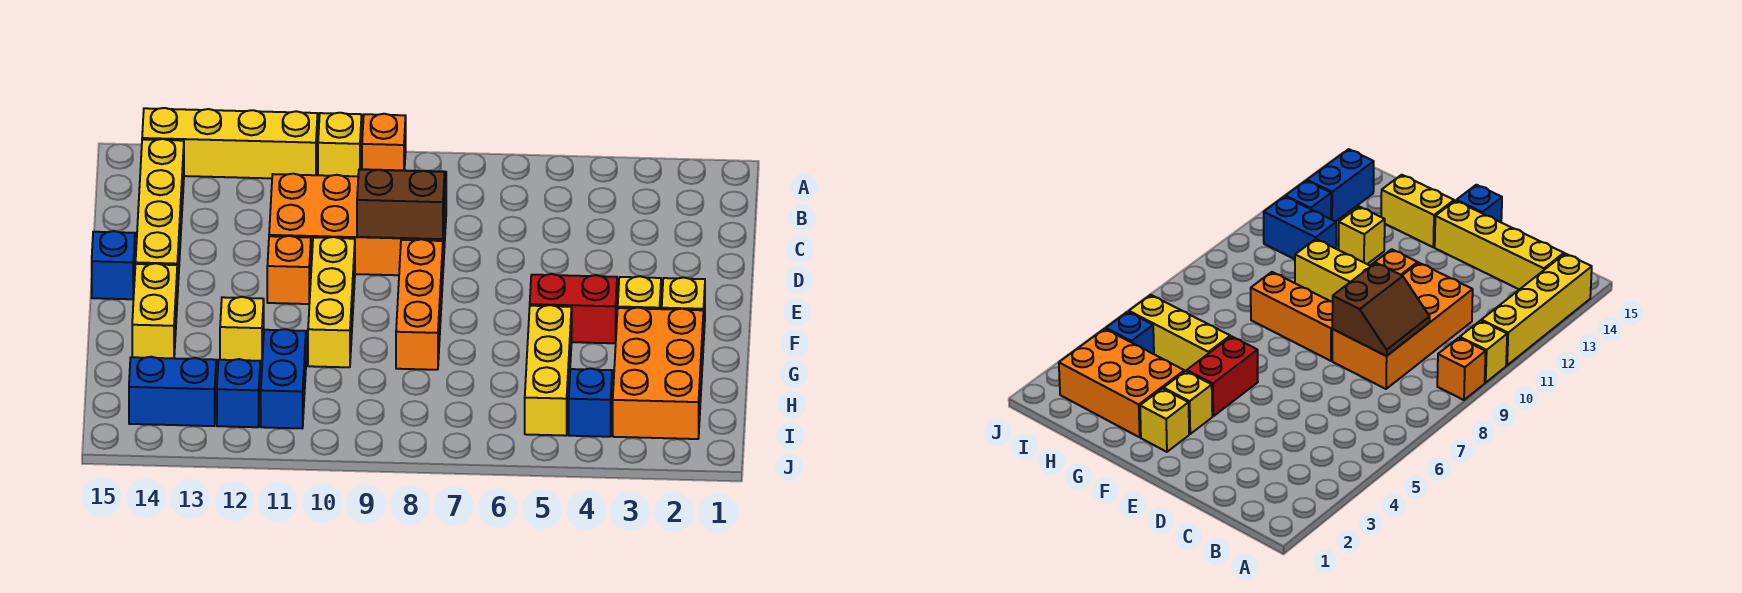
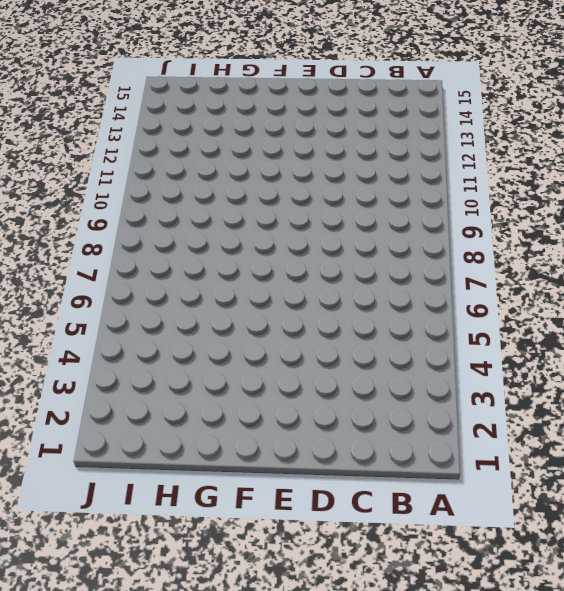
none -> orange brick A9 level 1
none -> yellow brick A10 level 1
none -> yellow brick A11:A14 level 1

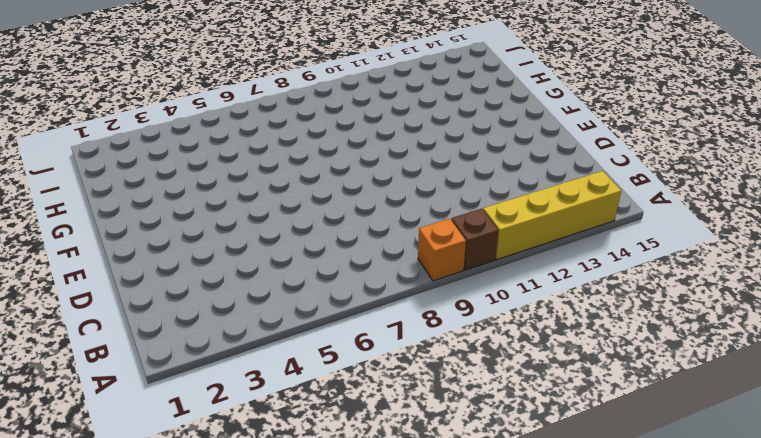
brown brick A10 level 1 -> yellow brick A10 level 1
none -> yellow brick B14:E14 level 1
none -> orange brick C8:D11 level 1
none -> orange brick E8:G8 level 1

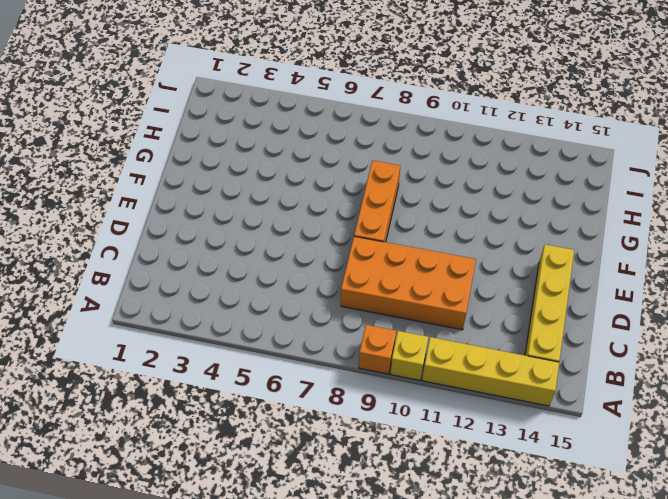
none -> yellow brick E10:G10 level 1
none -> orange brick E11 level 1
none -> blue brick E15 level 1

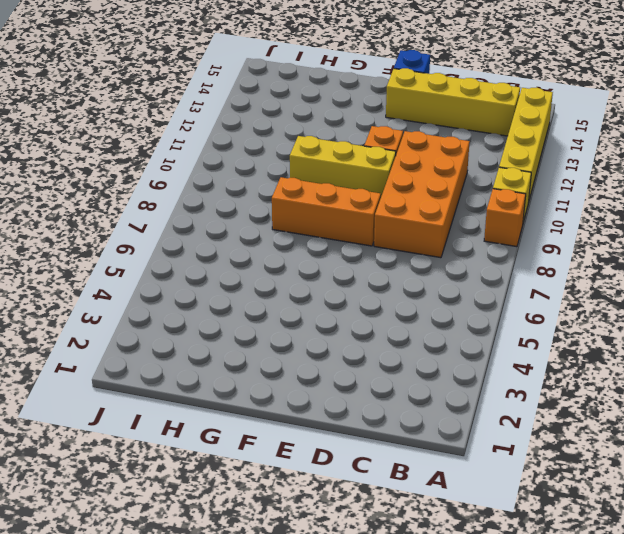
none -> yellow brick F2 level 1
none -> yellow brick F3 level 1
none -> red brick F4:F5 level 1

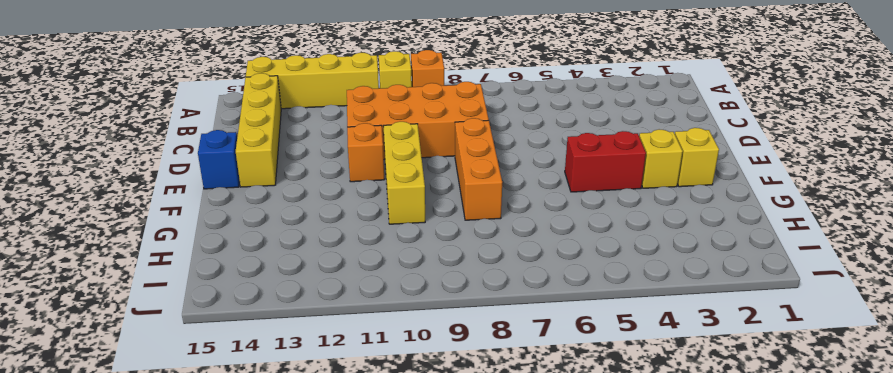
none -> yellow brick F14:G14 level 1
none -> orange brick G2:I3 level 1
none -> yellow brick G5:I5 level 1

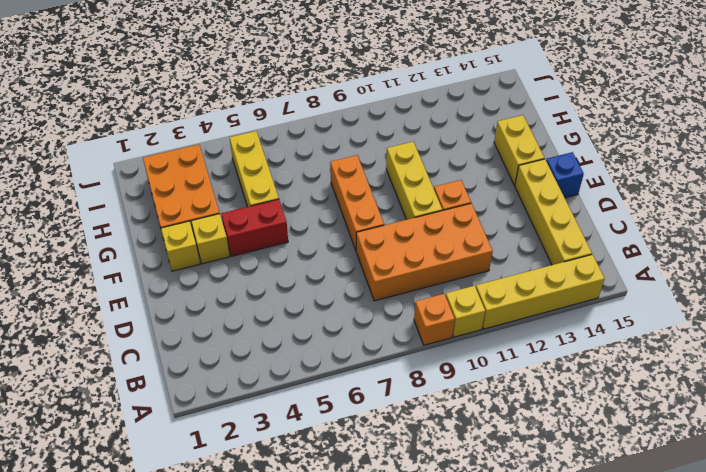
none -> yellow brick G12 level 1
none -> blue brick H11:I11 level 1
none -> blue brick I4 level 1

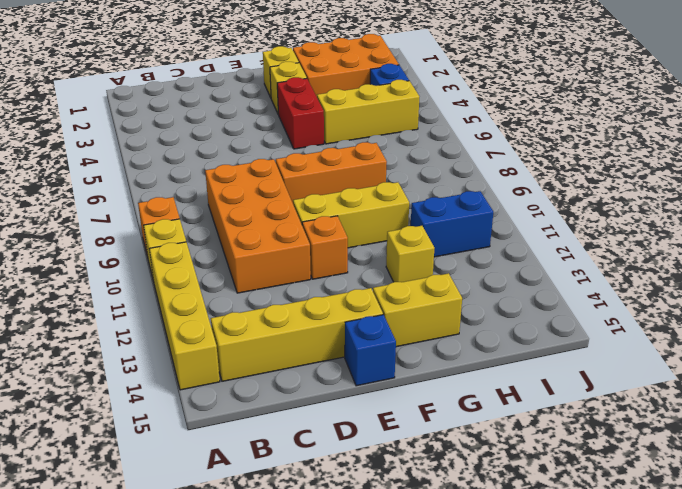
none -> blue brick I12 level 1
none -> blue brick I13:I14 level 1
none -> brown slope C8:D9 level 2 top D

